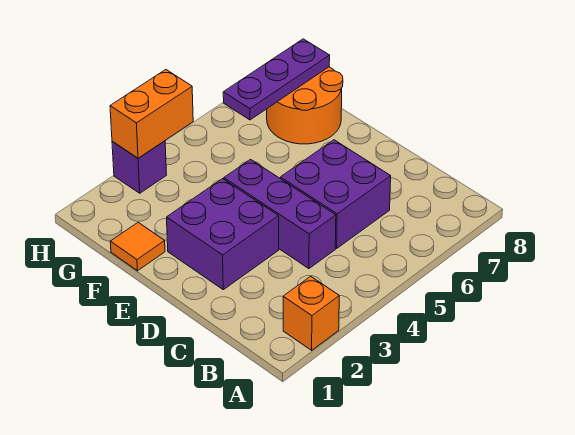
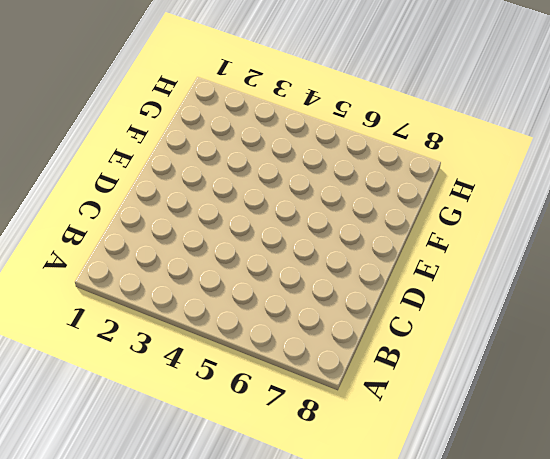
none -> orange brick A2 level 1
none -> purple brick C4:E4 level 1

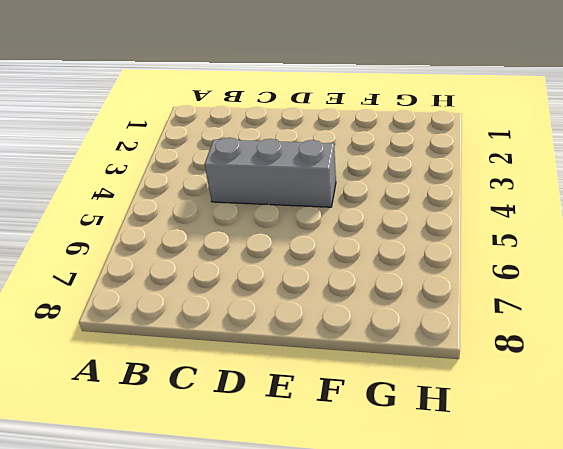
grey brick C4:E4 level 1 -> purple brick C4:E4 level 1
none -> orange brick A2 level 1
none -> purple brick C5:D6 level 1

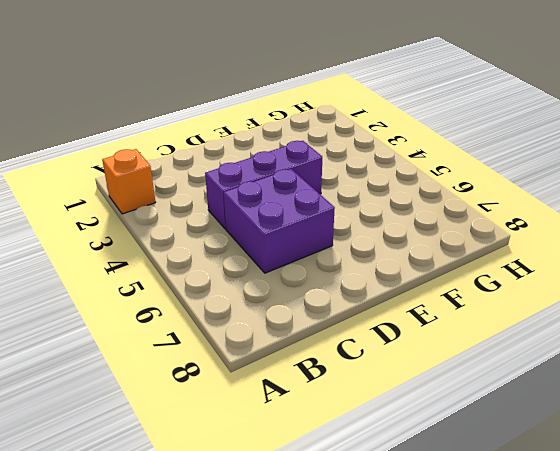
none -> purple brick D2:E3 level 1
none -> orange tile F1 level 1

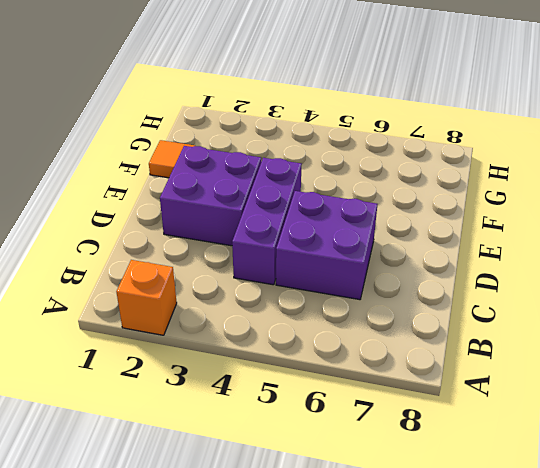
none -> orange round brick F7:G8 level 1
none -> purple brick H3 level 1

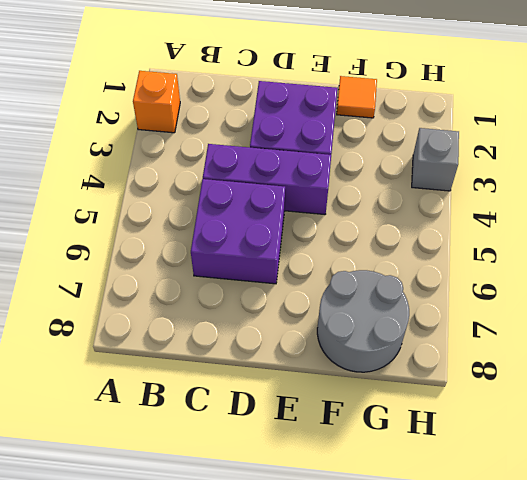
grey round brick F7:G8 level 1 -> orange round brick F7:G8 level 1
grey brick H3 level 1 -> purple brick H3 level 1
none -> purple plate G6:G8 level 2
none -> orange brick H3:H4 level 2

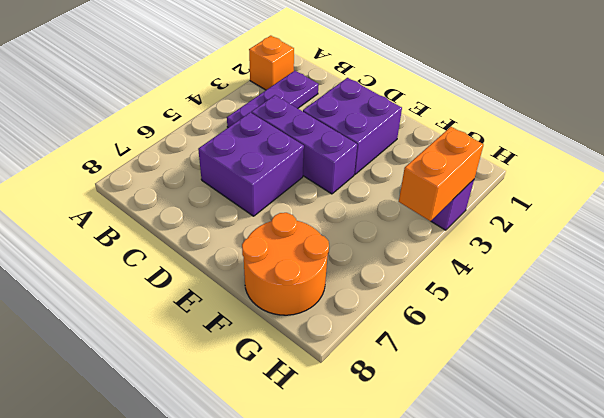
purple plate B2:B4 level 1 -> purple plate G6:G8 level 2
none -> orange tile F1 level 1

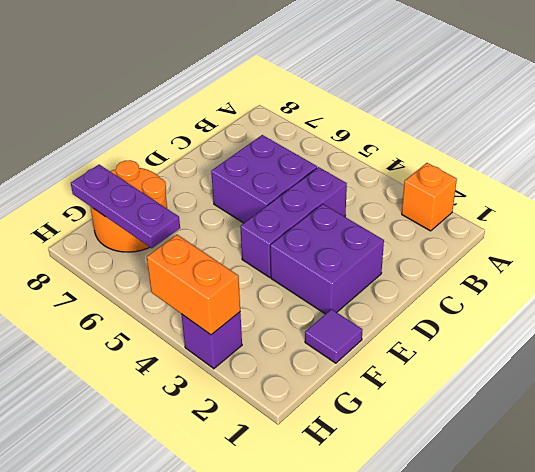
purple tile F1 level 1 -> orange tile F1 level 1

